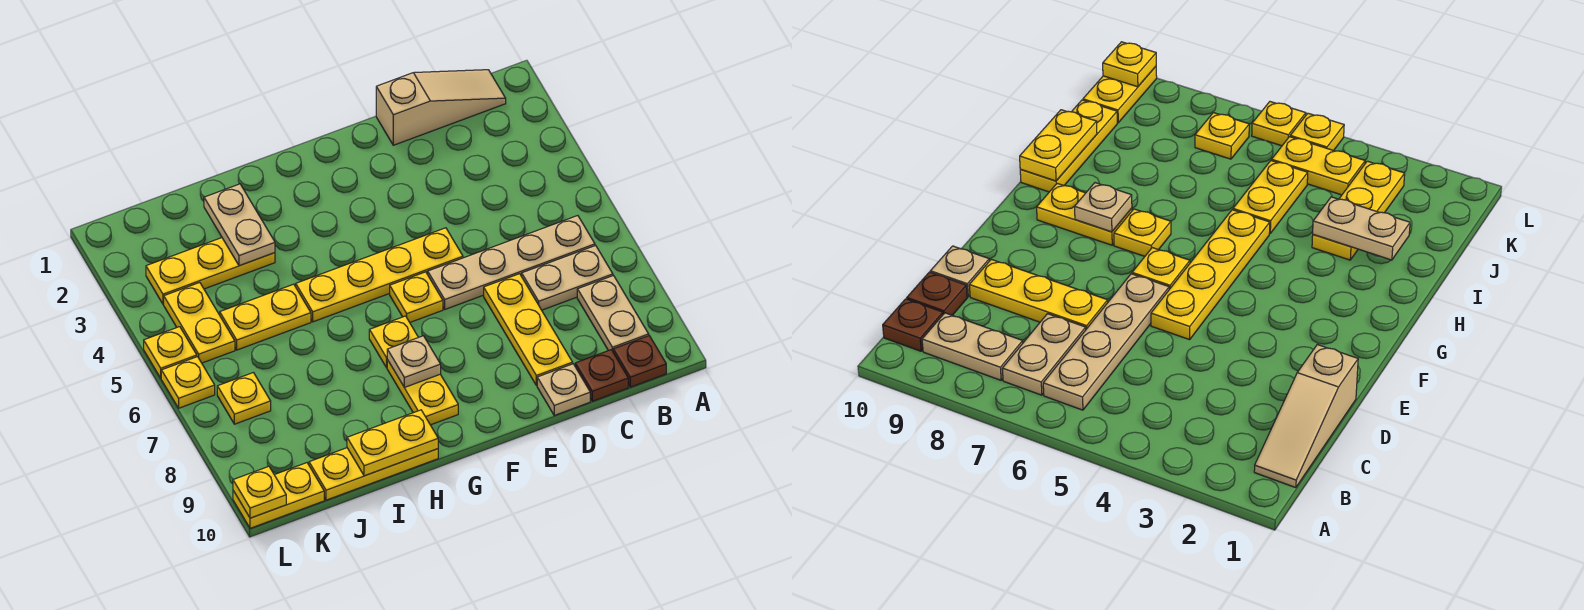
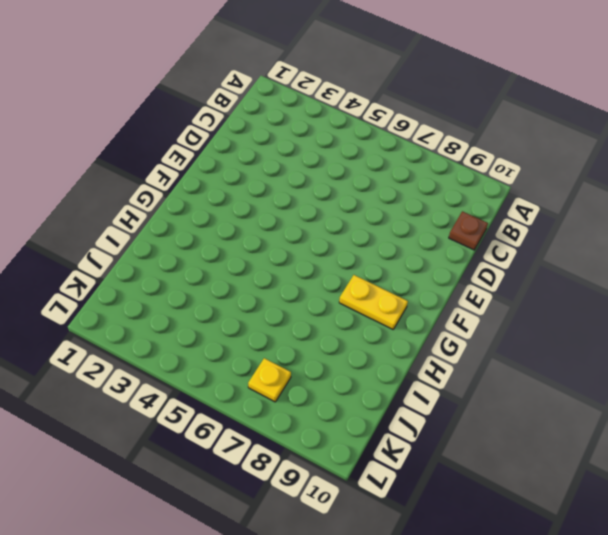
none -> tan slope B1:D1 level 1 top D
none -> tan plate B6:E6 level 1
none -> tan plate B7:C7 level 1

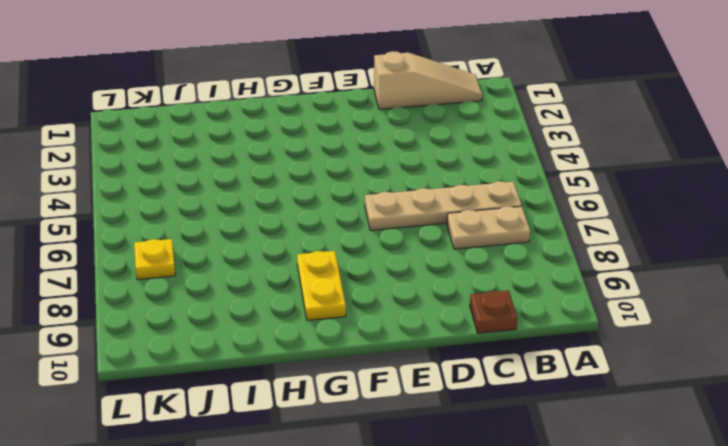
none -> tan plate B8:B9 level 1
none -> brown plate B10 level 1
none -> yellow plate D7:D9 level 1

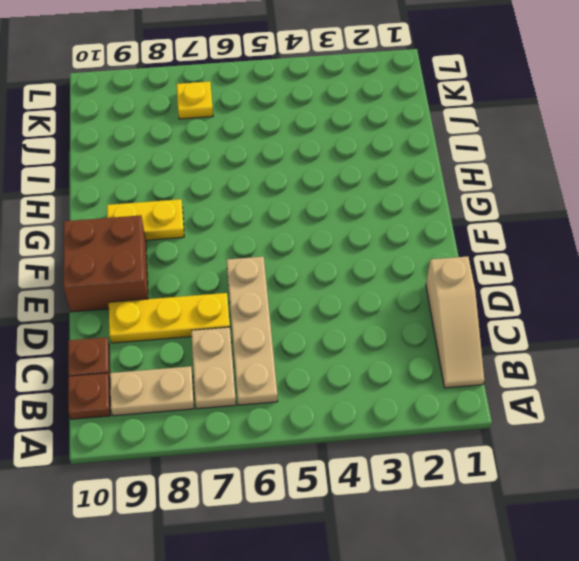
brown brick E9:F10 level 1 -> none
none -> tan plate D10 level 1
none -> yellow plate E5:H5 level 1
none -> yellow plate F6 level 1

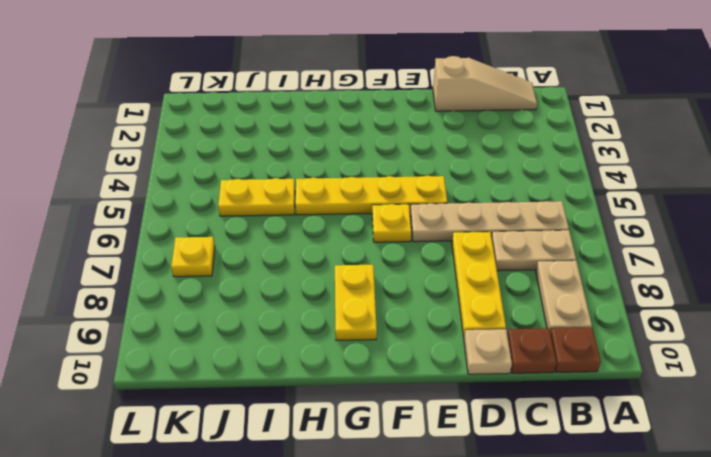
none -> yellow plate G7 level 1
none -> yellow plate H10:J10 level 1
none -> yellow plate I3:K3 level 1

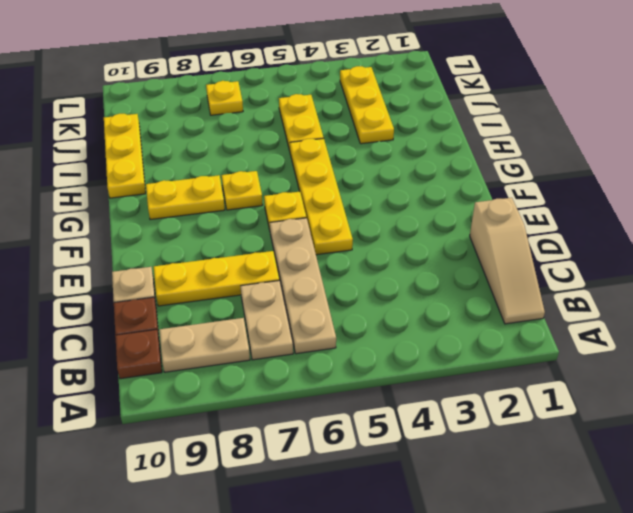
none -> yellow plate K4:K5 level 1
none -> yellow plate K10:L10 level 1
none -> yellow plate L5 level 1

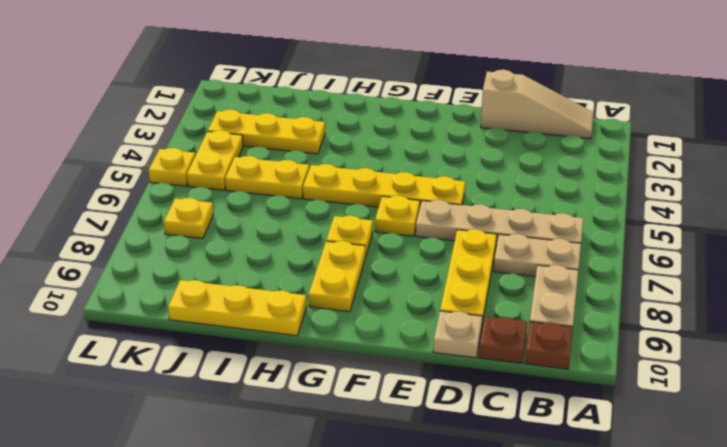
none -> yellow plate K10:L10 level 1
none -> yellow plate L6 level 1
none -> tan plate G8 level 2

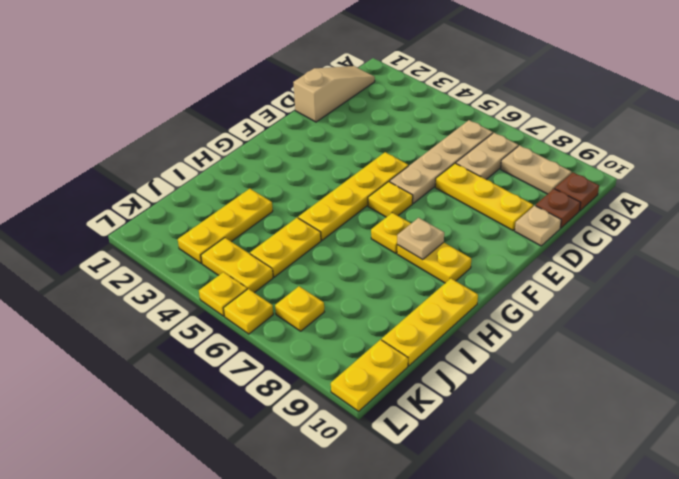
none -> yellow plate H10:I10 level 2
none -> tan plate I2:I3 level 2
none -> yellow plate L10 level 2

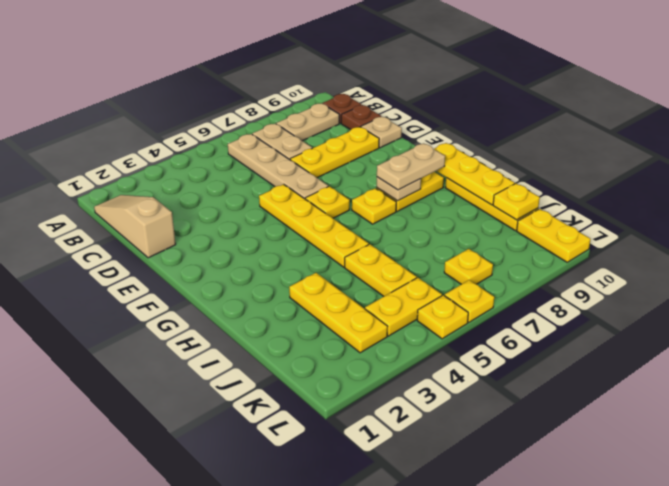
tan plate G8:G9 level 3 -> tan plate I2:I3 level 2
yellow plate G10:I10 level 2 -> yellow plate H10:I10 level 2
yellow plate J10 level 2 -> yellow plate L10 level 2

